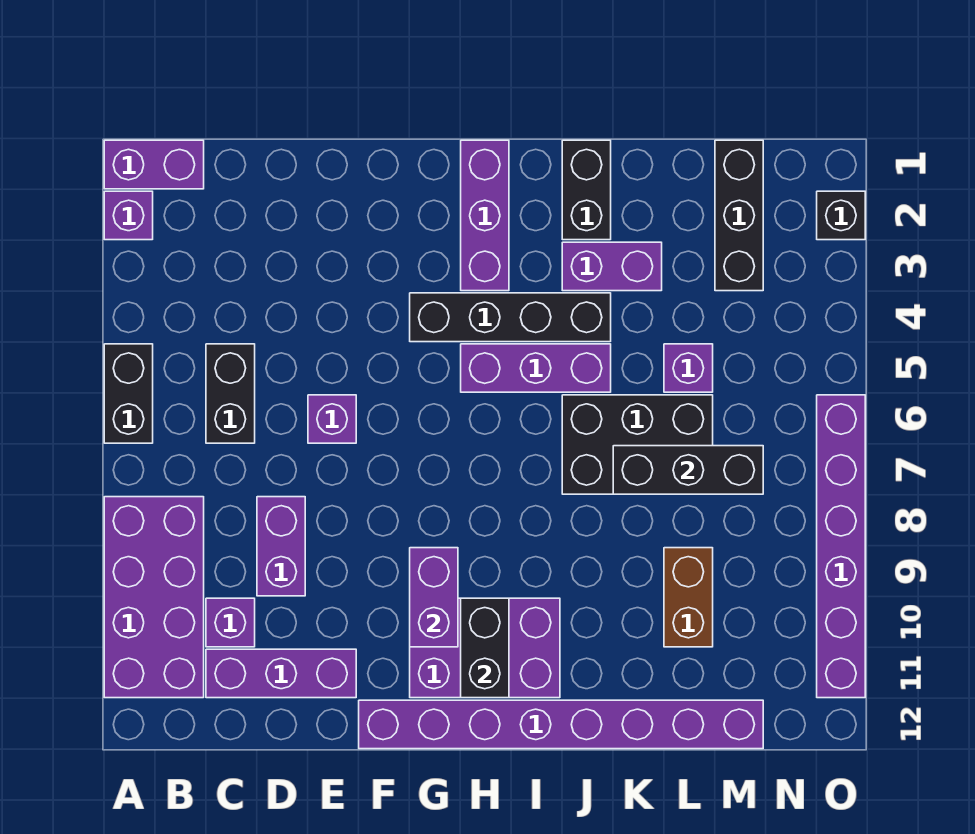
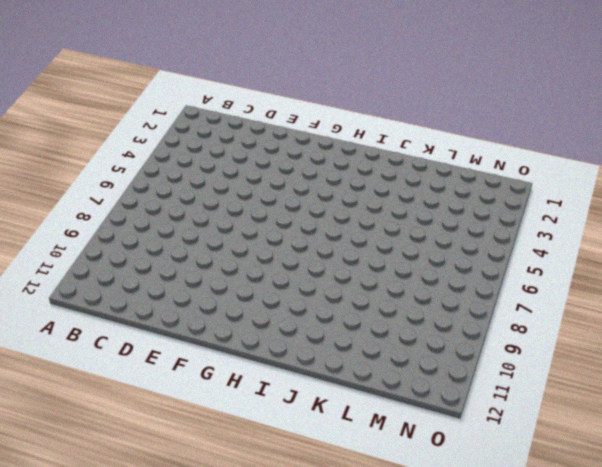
none -> purple brick A1:B1 level 1
none -> purple brick A2 level 1
none -> black brick A5:A6 level 1

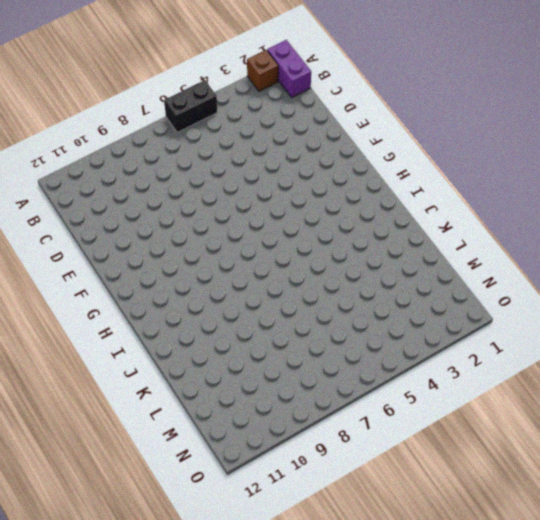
brown brick A2 level 1 -> purple brick A2 level 1
none -> purple brick A8:B11 level 1
none -> black brick C5:C6 level 1
none -> purple brick C10 level 1

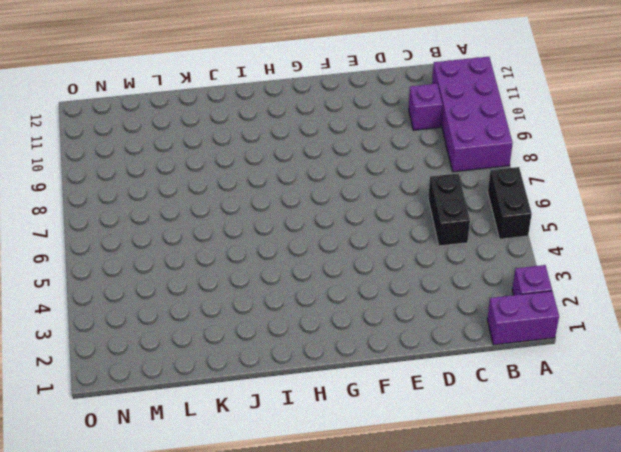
none -> purple brick C11:E11 level 1
none -> purple brick D8:D9 level 1
none -> purple brick E6 level 1

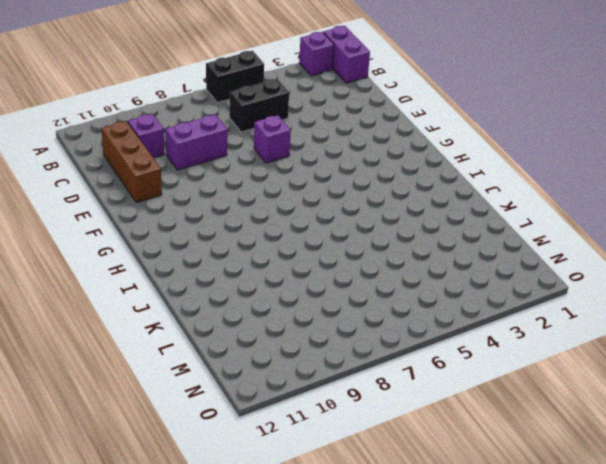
brown brick C11:E11 level 1 -> purple brick C11:E11 level 1
none -> purple brick A8:B11 level 1
none -> purple brick F12:M12 level 1
none -> black brick G4:J4 level 1

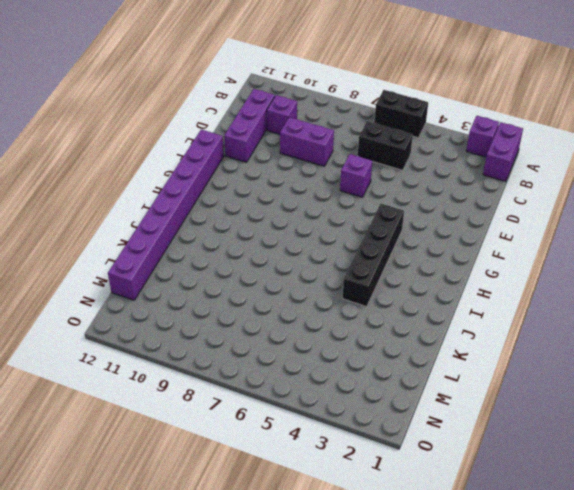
none -> purple brick A8:B11 level 1
none -> purple brick G10:I11 level 1
none -> purple brick H1:H3 level 1

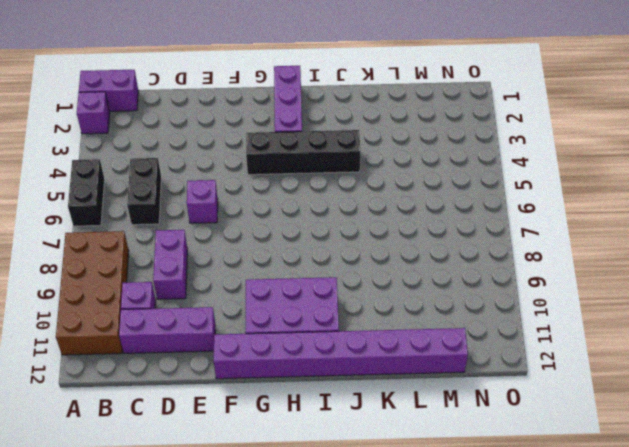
brown brick A8:B11 level 1 -> purple brick A8:B11 level 1
none -> purple brick H5:J5 level 1
none -> black brick J1:J2 level 1
none -> purple brick J3:K3 level 1

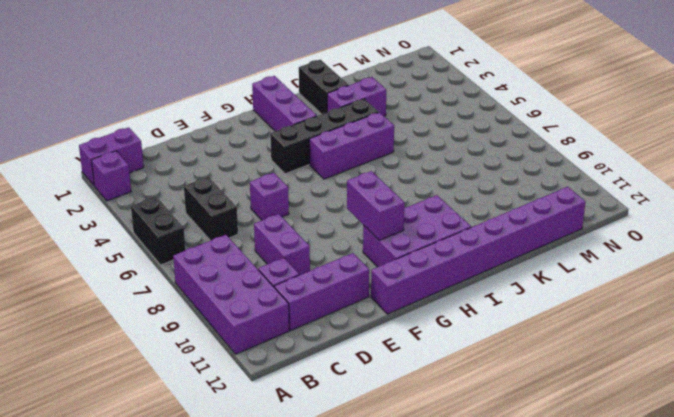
none -> black brick J6:L7 level 1
none -> purple brick L5 level 1
none -> brown brick L9:L10 level 1

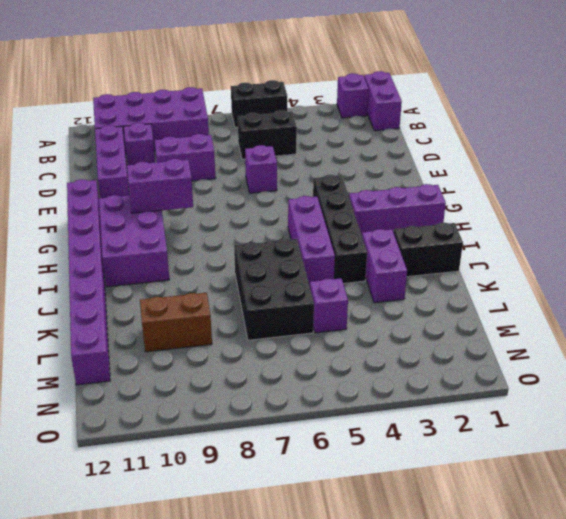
none -> black brick M1:M3 level 1
none -> black brick O2 level 1
none -> purple brick O6:O11 level 1

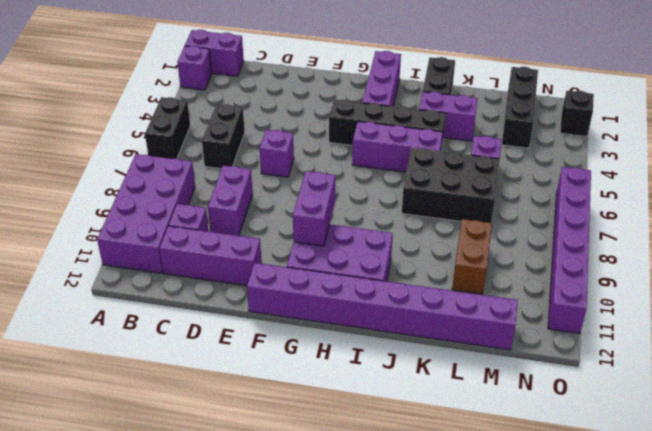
none -> black brick H10:H11 level 2
none -> black brick K7:M7 level 2

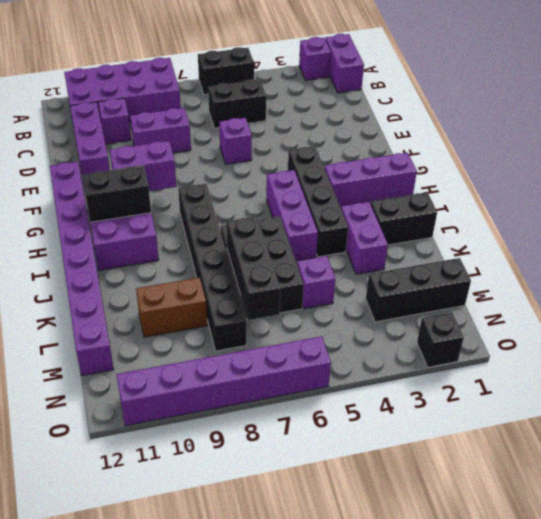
black brick H8:M8 level 1 -> none

